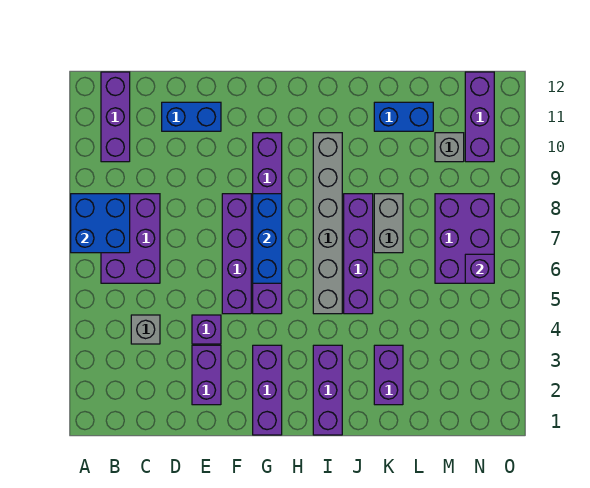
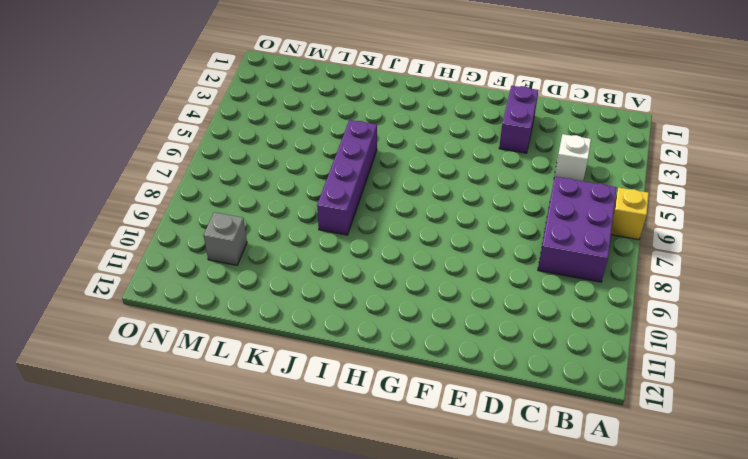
yellow brick A6 level 1 -> none
white brick C4 level 1 -> grey brick C4 level 1
none -> purple brick B10:B12 level 1
none -> blue brick D11:E11 level 1
none -> purple brick E4 level 1

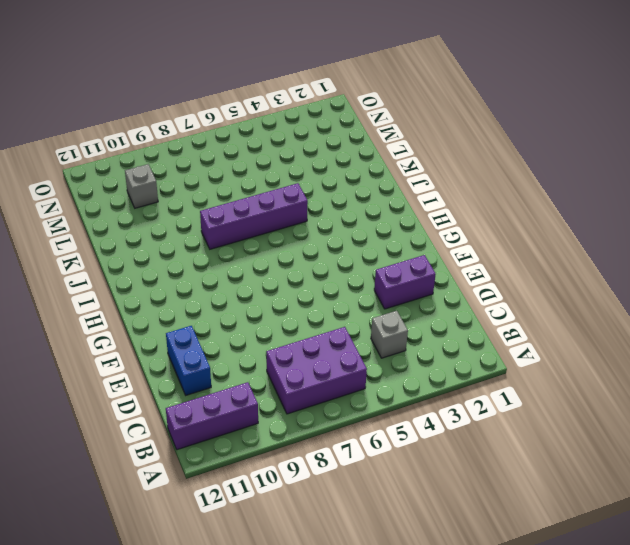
none -> purple brick E4 level 1
none -> purple brick F5:F8 level 1
none -> purple brick G1:G3 level 1

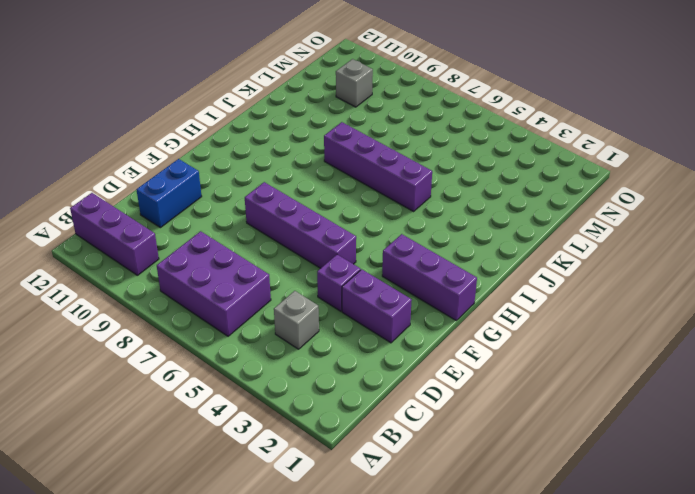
none -> purple brick G5:G10 level 1
none -> purple brick I1:I3 level 1
none -> grey brick I5:I10 level 1

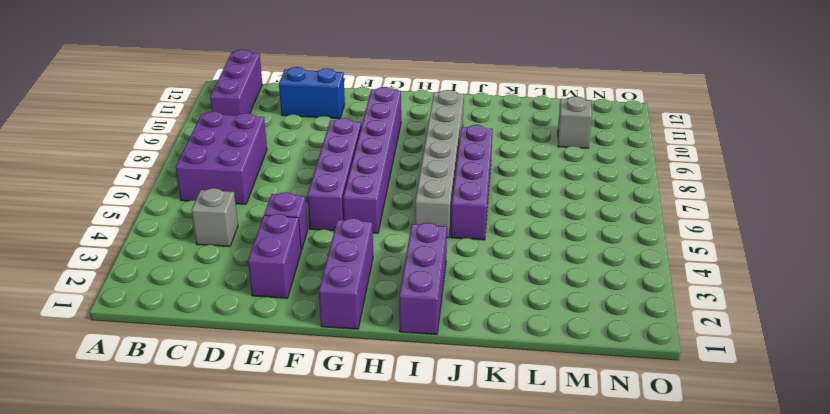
none -> purple brick K2:K3 level 1
none -> grey brick K7:K8 level 1
none -> blue brick K11:L11 level 1

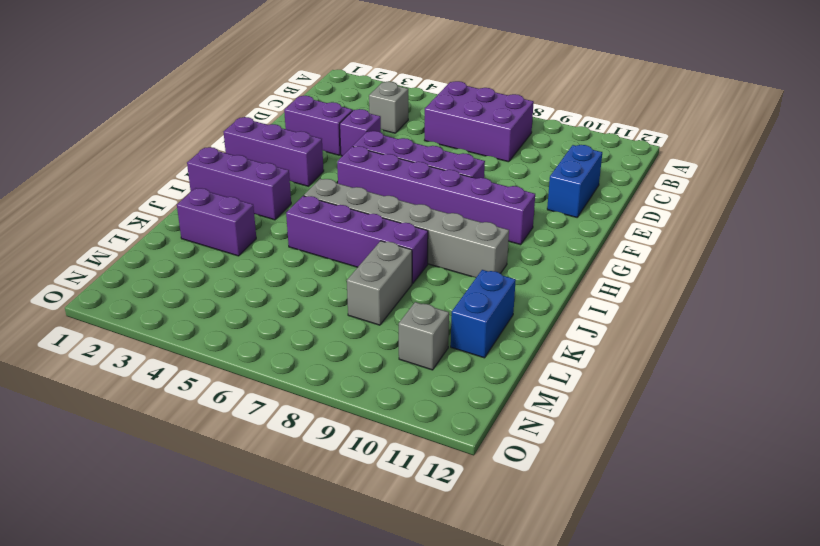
grey brick K8:L8 level 1 -> grey brick K7:K8 level 1
none -> purple brick B10:B12 level 1
none -> purple brick M6:N8 level 1
none -> purple brick N10:N12 level 1

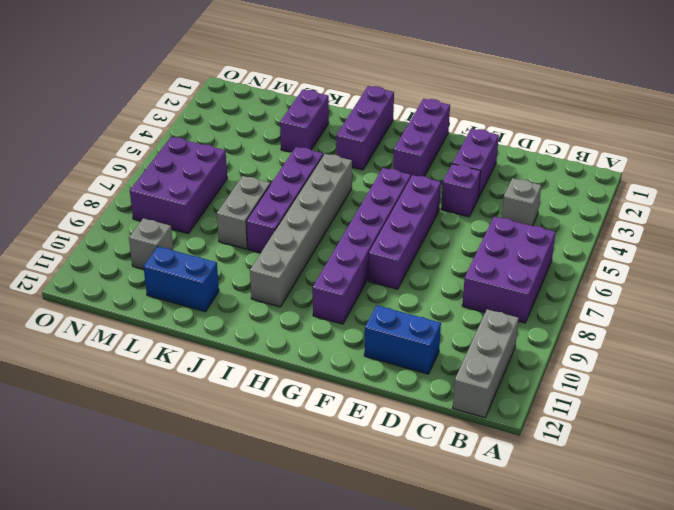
grey brick B10:B12 level 1 -> purple brick B10:B12 level 1
none -> purple brick N10:N12 level 1
none -> blue brick A7:B8 level 2
none -> blue brick G6:G8 level 2

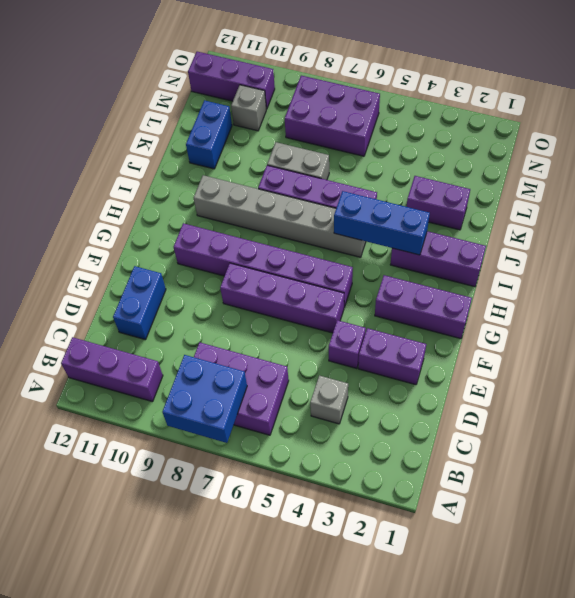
blue brick I3:I5 level 2 -> blue brick G6:G8 level 2
none -> purple brick N6 level 2

